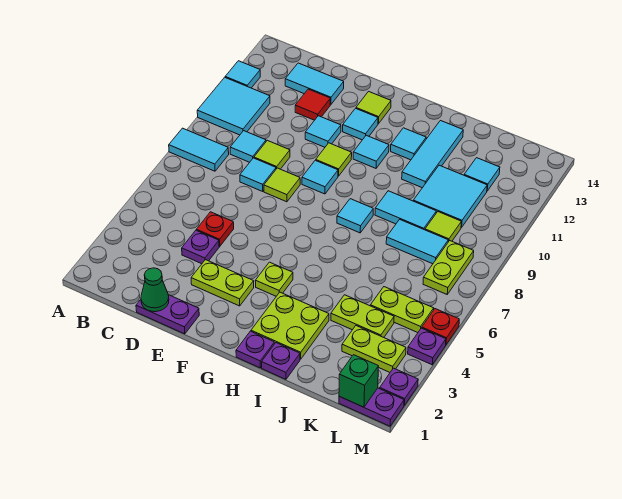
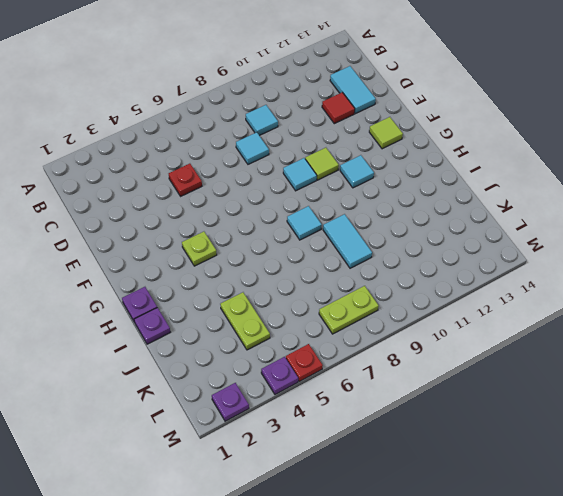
none -> cyan tile A8:B8 level 1
none -> cyan tile A10:B11 level 1
none -> cyan tile A12 level 1
none -> purple plate D1:E1 level 1

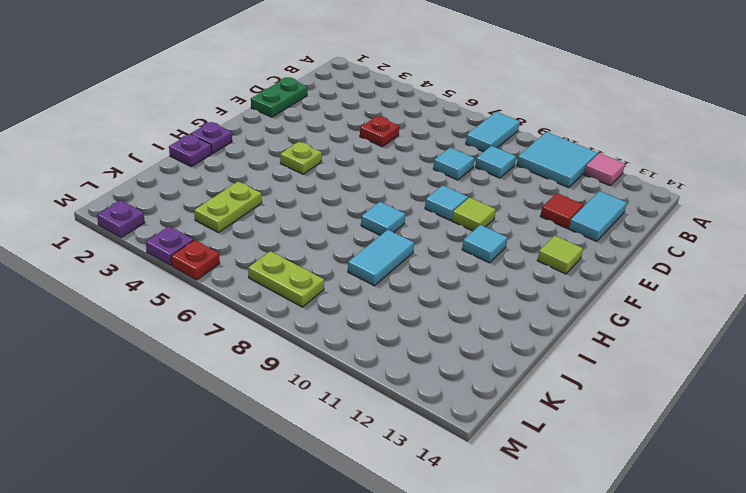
pink tile A12 level 1 -> cyan tile A12 level 1
green plate D1:E1 level 1 -> purple plate D1:E1 level 1
none -> purple plate D4 level 1
none -> lime tile D9 level 1
none -> lime plate E3:F3 level 1
none -> lime tile E8 level 1

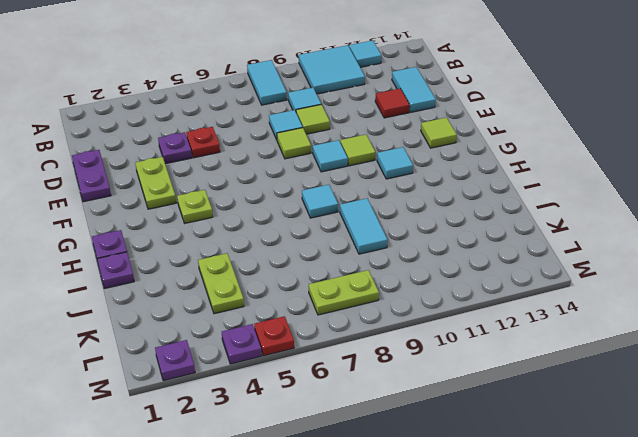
none -> cyan tile E11 level 1
none -> cyan tile F12 level 1
none -> lime plate H2:I3 level 1
none -> cyan tile H12 level 1

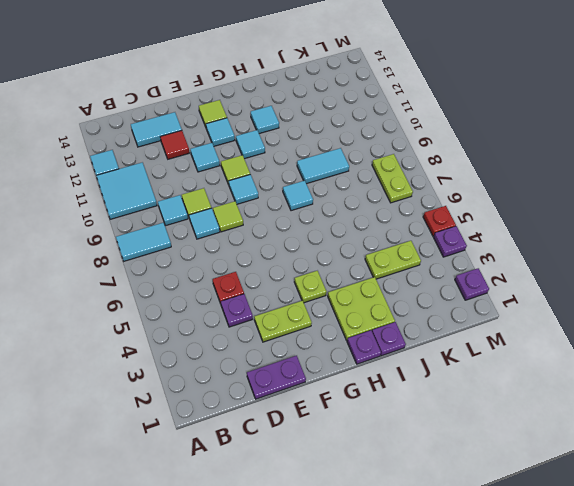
none -> cyan tile I11:I13 level 1
none -> cyan tile J8:K8 level 1
none -> cyan tile J10:K11 level 1
none -> lime plate K3:L3 level 1

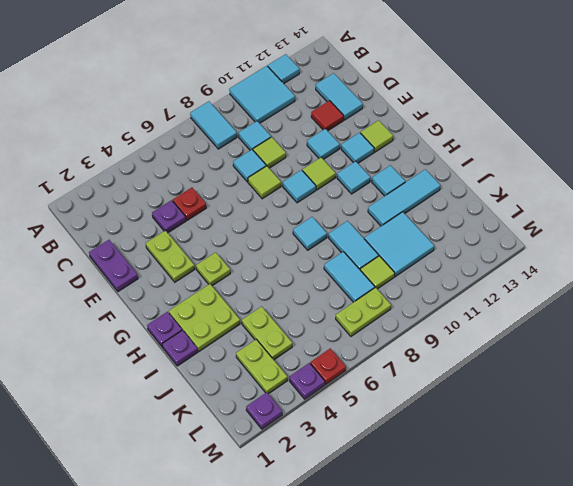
none -> lime plate K5:L5 level 1
none -> cyan tile K12 level 1
none -> purple plate L1:M1 level 1
none -> green cone D1 level 2

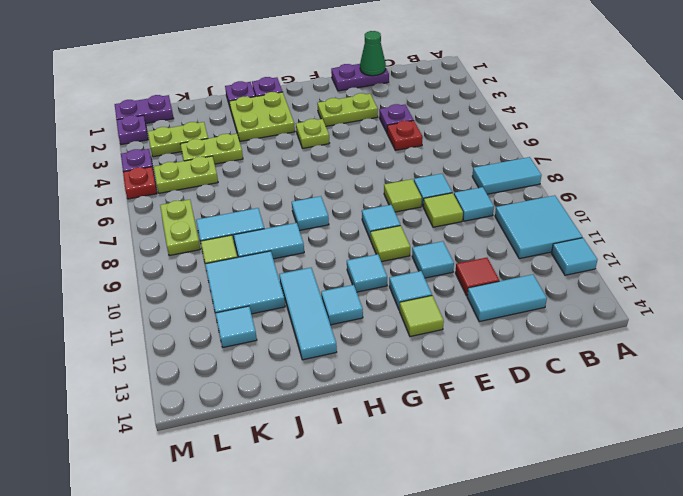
none -> green brick L1 level 2

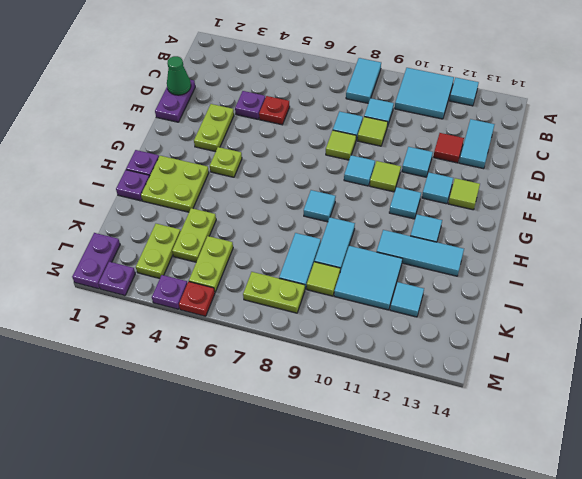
none -> green brick L1 level 2

